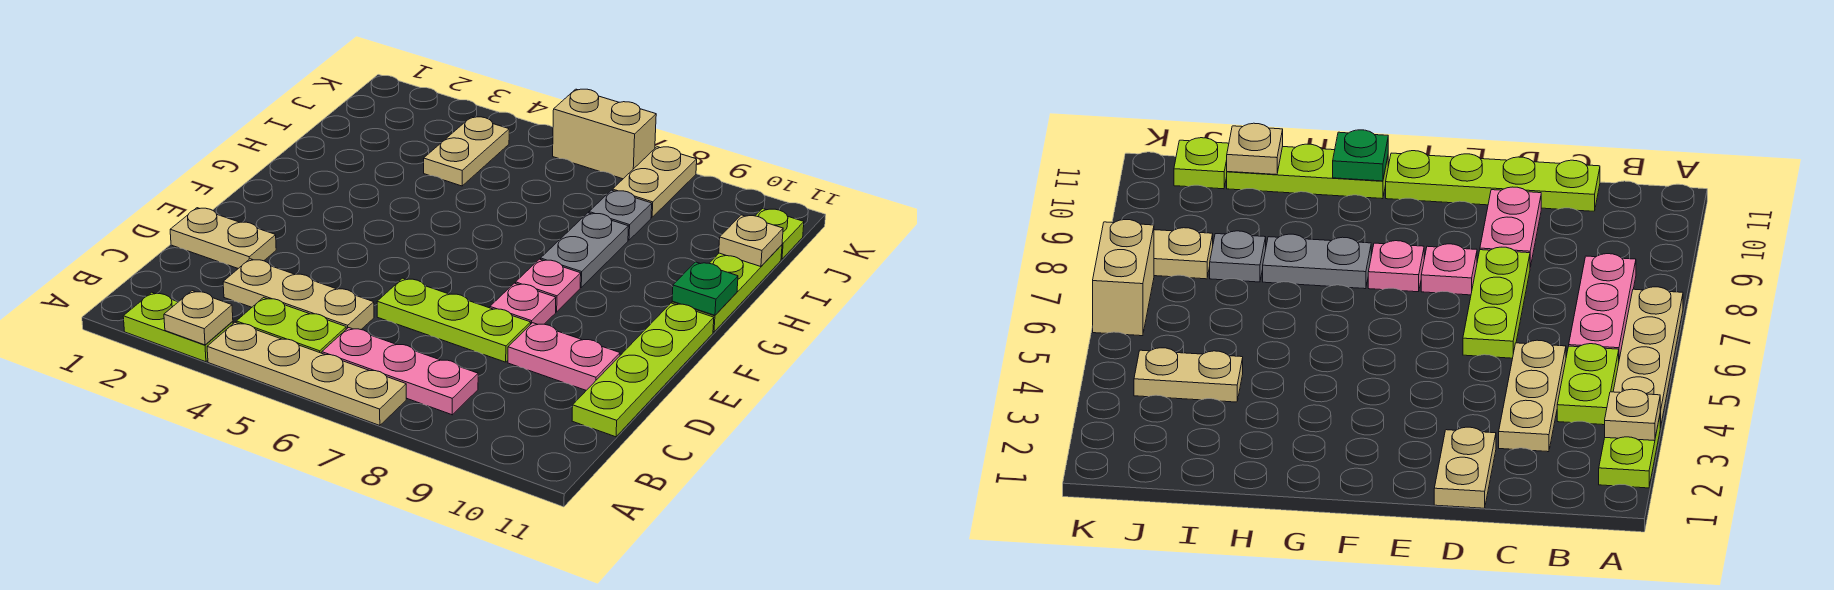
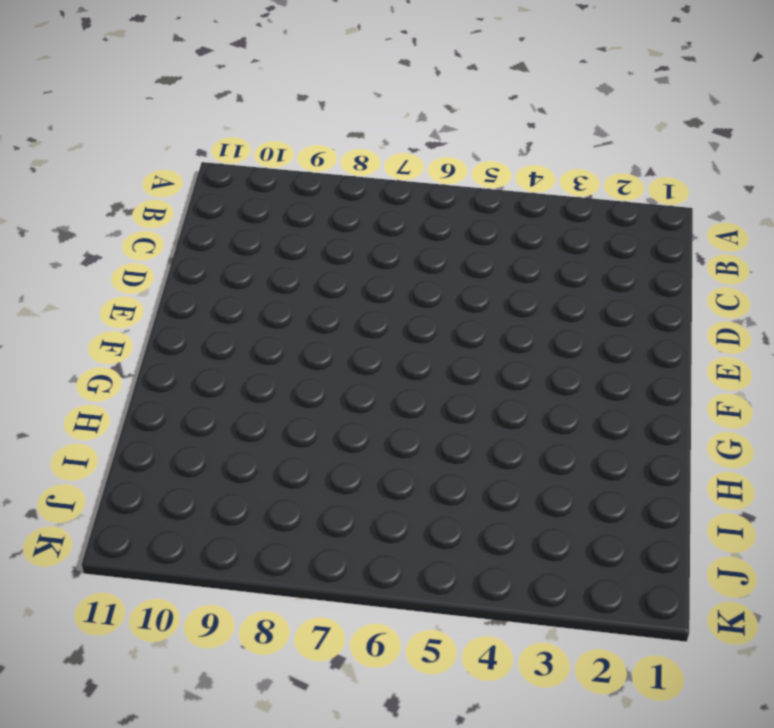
none -> lime plate A2:A3 level 1
none -> tan plate A4:A7 level 1
none -> lime plate B4:B5 level 1

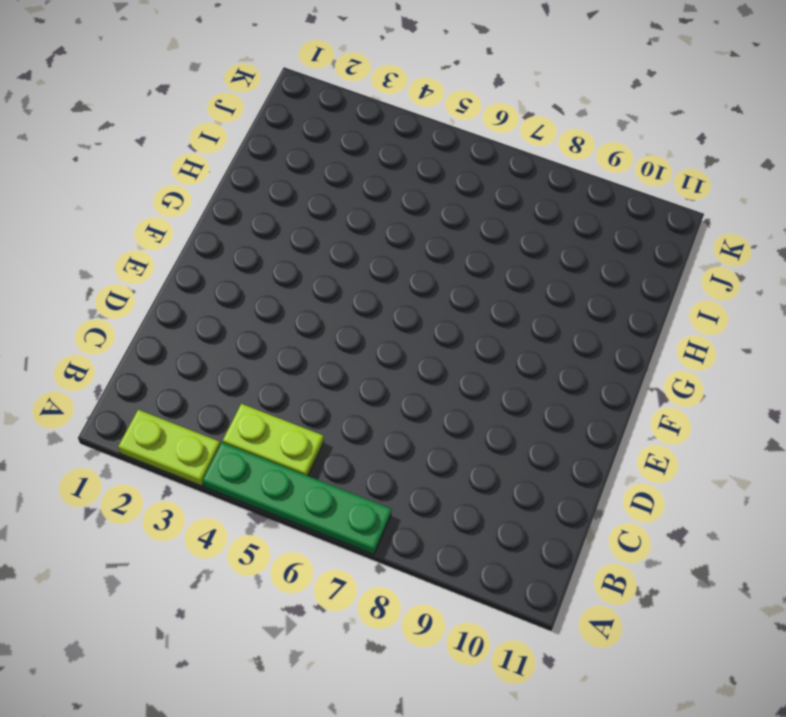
green plate A4:A7 level 1 -> tan plate A4:A7 level 1
none -> pink plate B6:B8 level 1
none -> tan plate C3:C5 level 1
none -> lime plate C11:F11 level 1

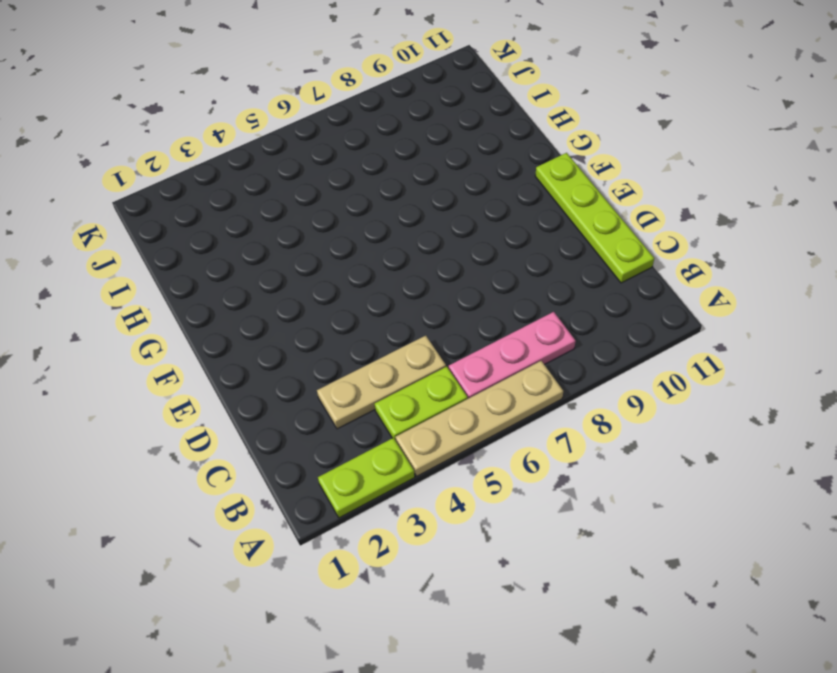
none -> tan plate D1:D2 level 1
none -> lime plate D6:D8 level 1
none -> pink plate D9:D10 level 1

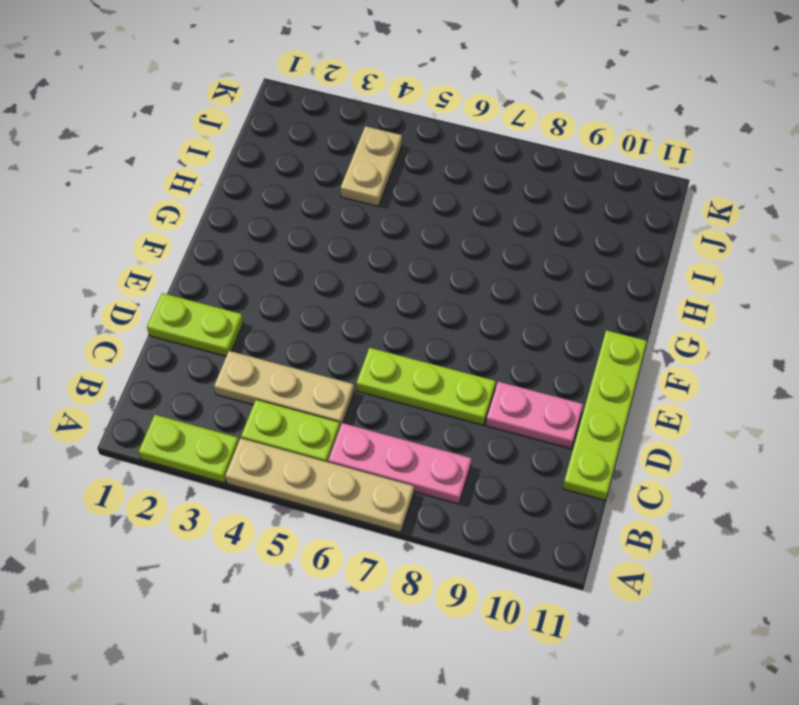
lime plate D1:D2 level 1 -> tan plate D1:D2 level 1
none -> pink plate E8 level 1
none -> pink plate F8 level 1
none -> grey plate G8:H8 level 1

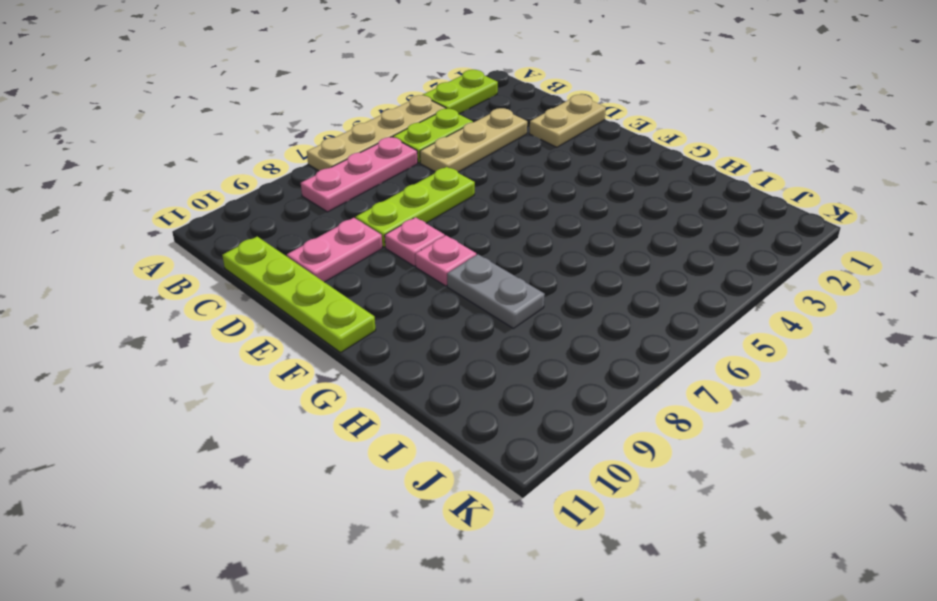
none -> lime plate G11:I11 level 1
none -> tan plate I4:J4 level 1
none -> grey plate I8 level 1

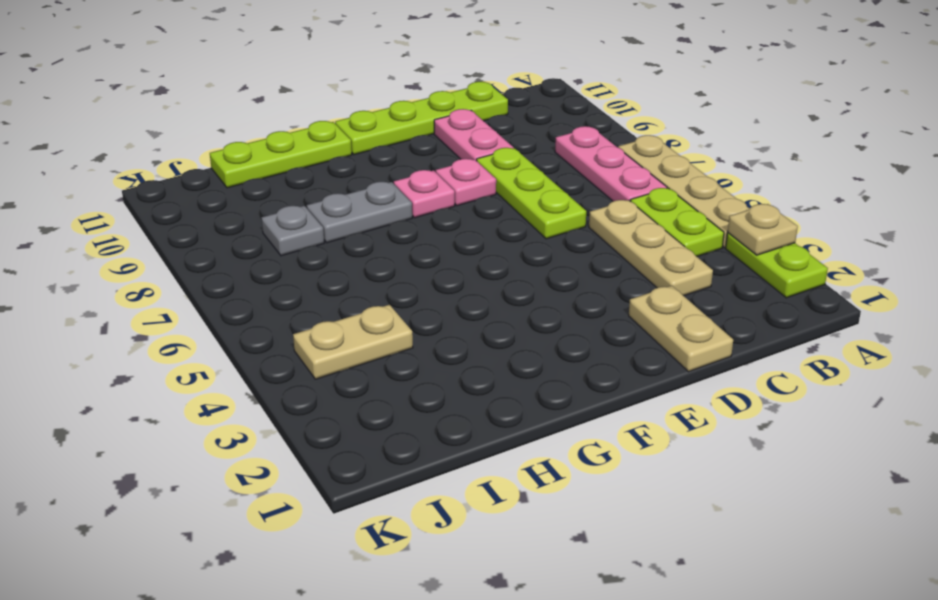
none -> tan plate J8:K8 level 1
none -> lime plate J11 level 1
none -> tan brick K6:K7 level 1

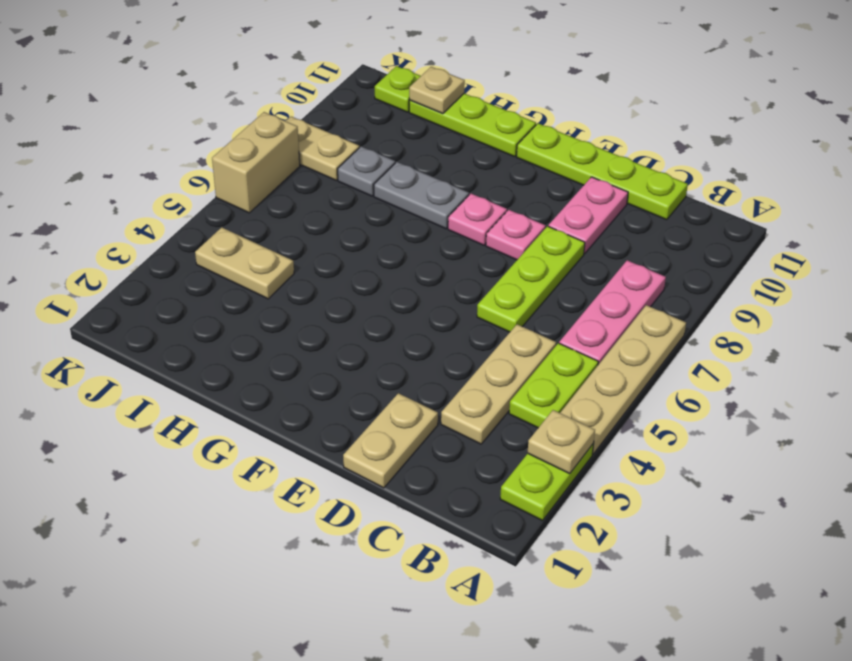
none -> green plate G11 level 2

